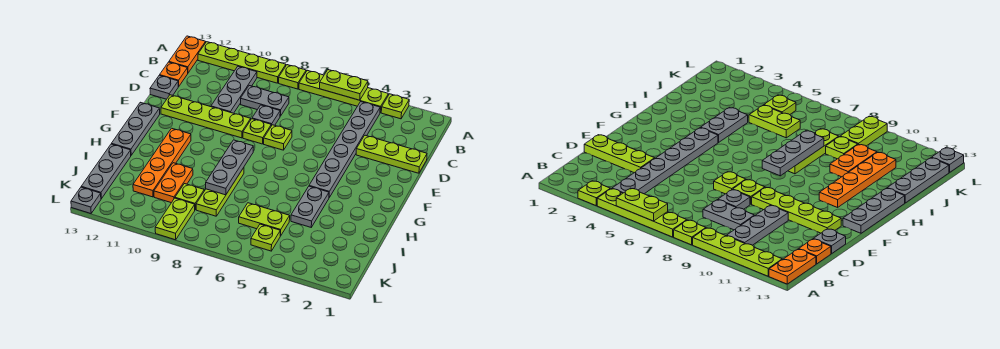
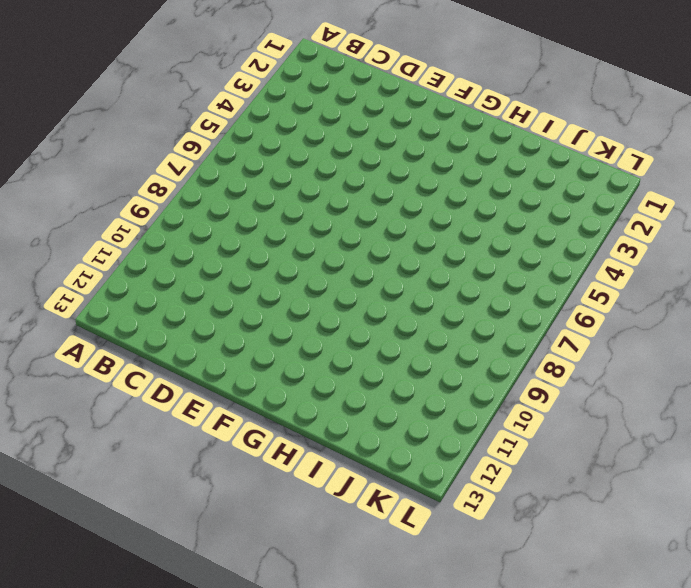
none -> lime plate A3 level 1
none -> lime plate A4:A7 level 1
none -> lime plate A8 level 1

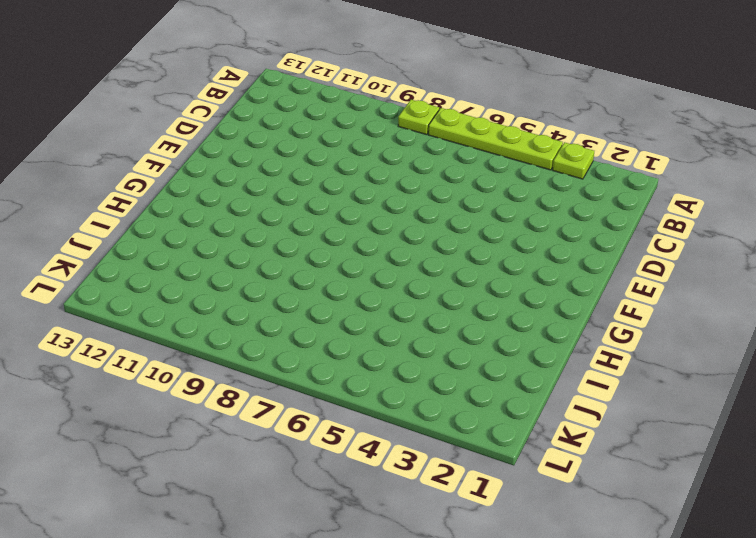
none -> lime plate A9:A12 level 1
none -> orange plate A13:B13 level 1
none -> grey plate B4:G4 level 1

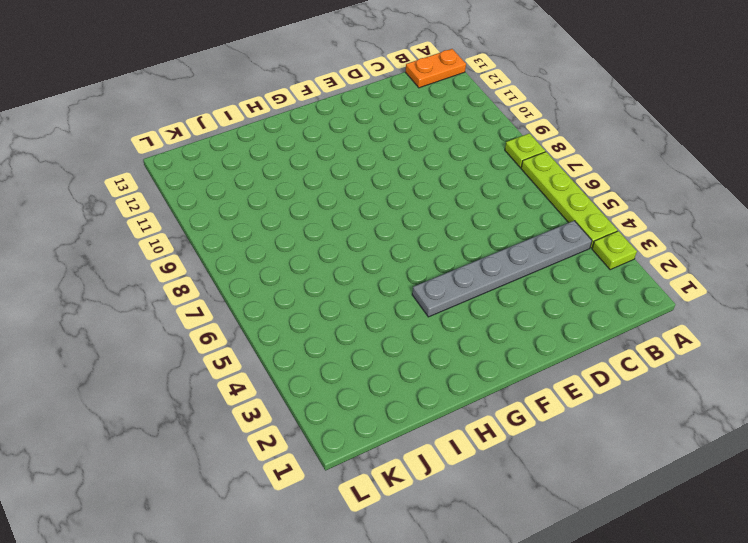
none -> lime plate A9:A12 level 1
none -> grey plate B10:D10 level 1
none -> grey plate C8:C9 level 1

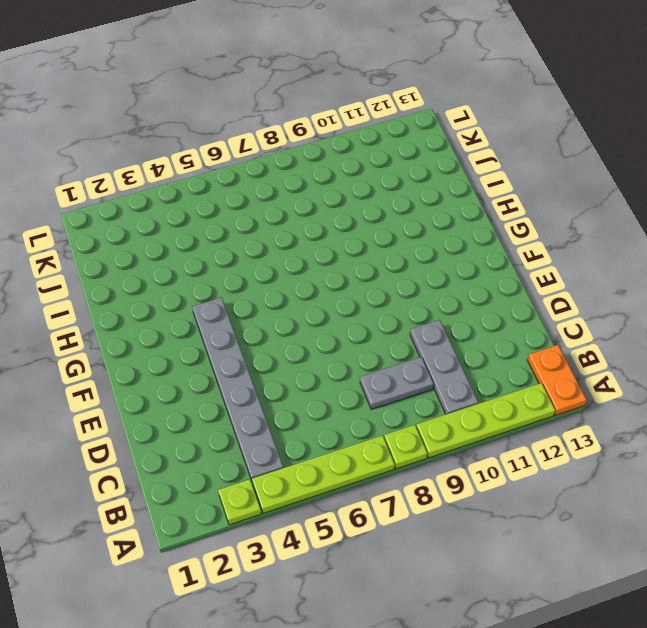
none -> orange plate C13 level 1
none -> lime plate D1:D3 level 1
none -> grey plate D8 level 1

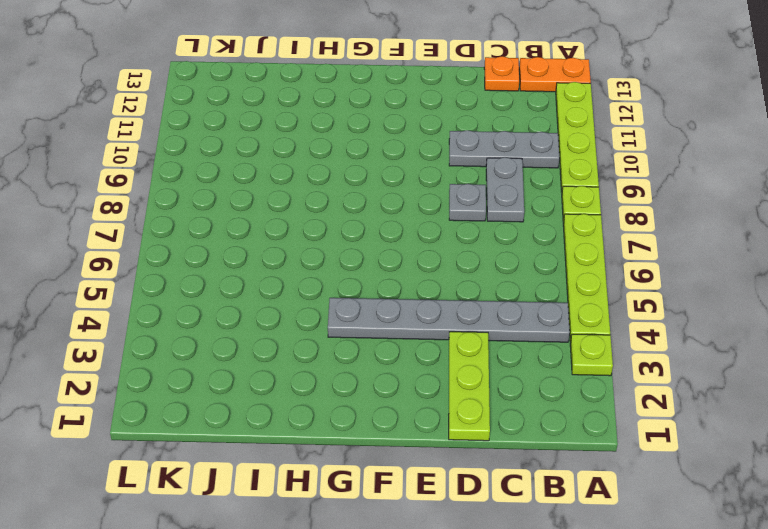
none -> grey plate D13 level 1
none -> lime plate E7 level 1
none -> lime plate E8 level 1

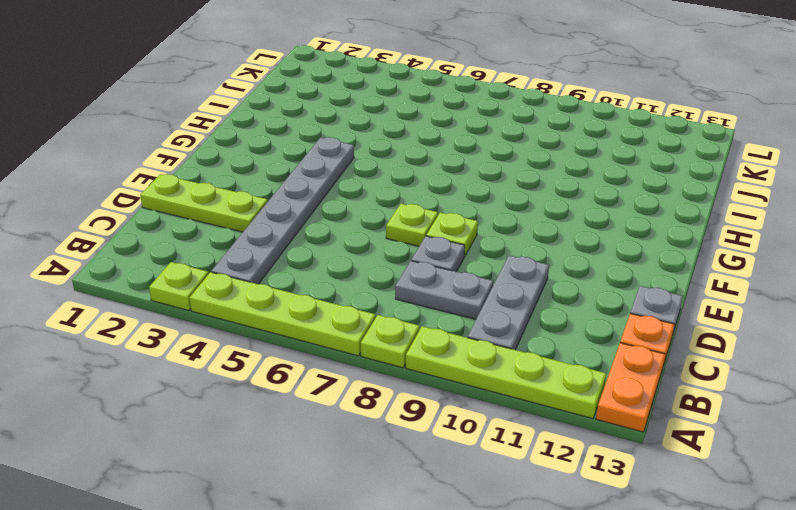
none -> lime plate E9:E12 level 1
none -> grey plate F13:H13 level 1
none -> orange plate G11:J11 level 1

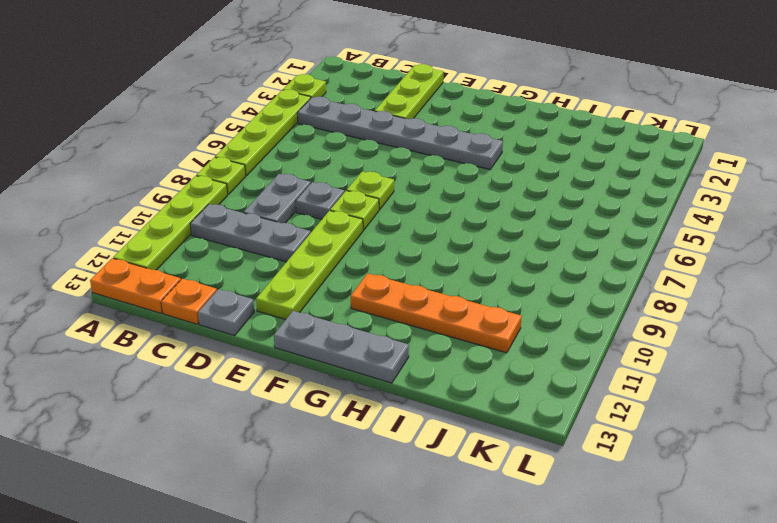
none -> grey plate H4:I4 level 1
none -> lime plate H8:J8 level 1
none -> orange plate I10:J10 level 1

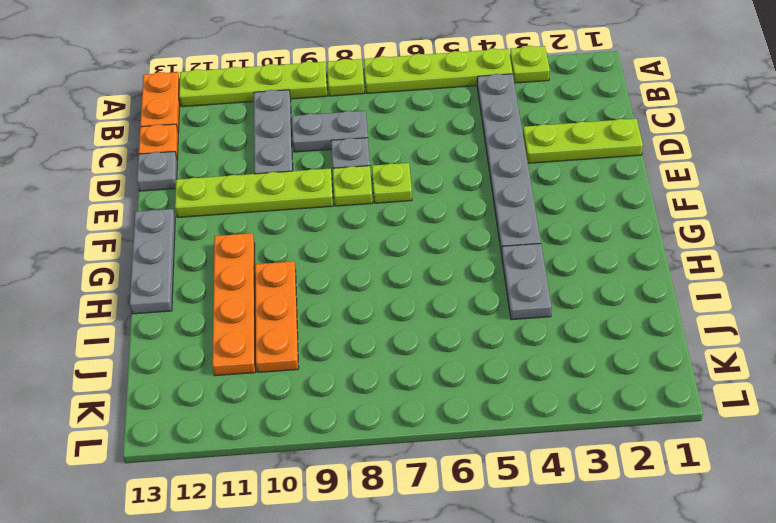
orange plate H10:J10 level 1 -> orange plate I10:J10 level 1
none -> lime plate H8:J8 level 1
none -> grey plate I13:K13 level 1
none -> lime plate J5:J6 level 1

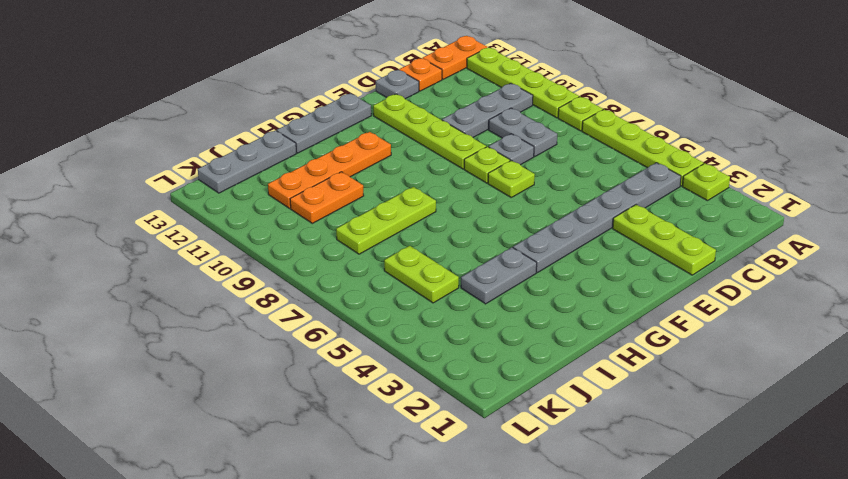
none -> lime plate J9 level 1
none -> lime plate K5 level 1
none -> lime plate K9:L9 level 1

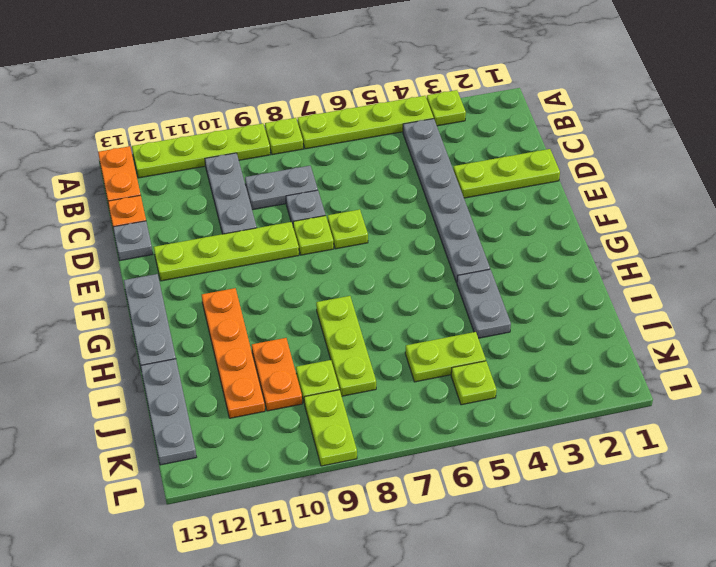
none -> grey plate L13 level 1
none -> lime plate A5:A6 level 2
none -> grey plate G8:I8 level 2

